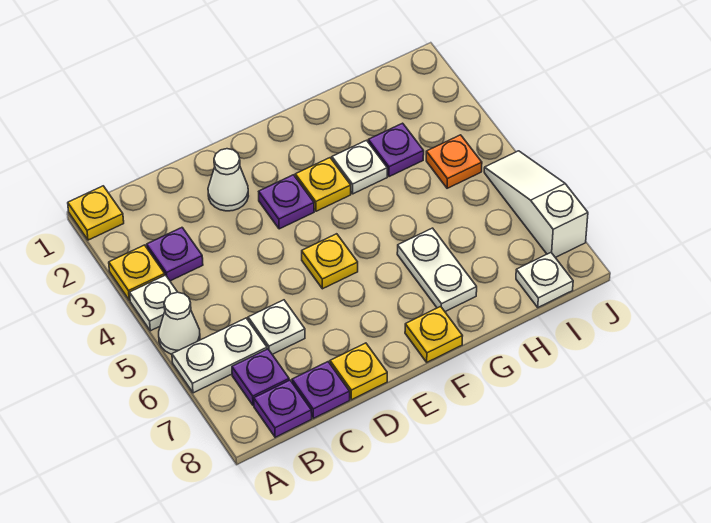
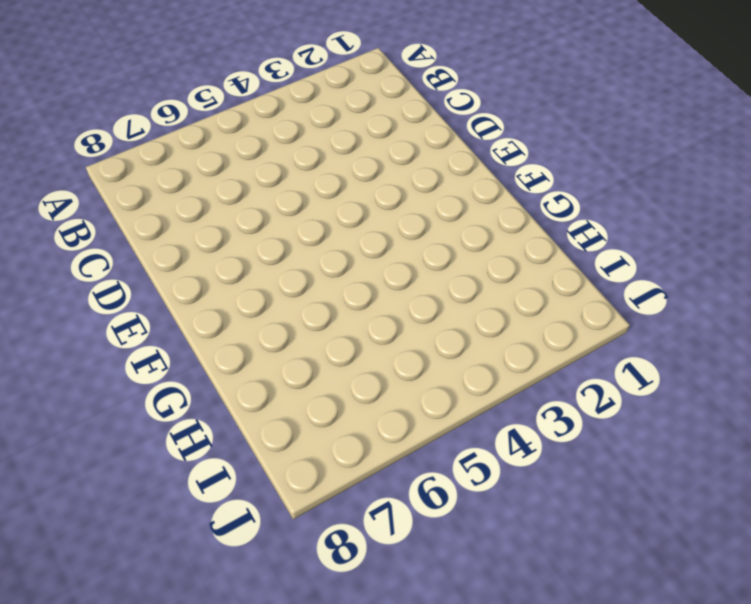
none -> yellow plate A1 level 1
none -> yellow plate A3 level 1
none -> white plate A4 level 1

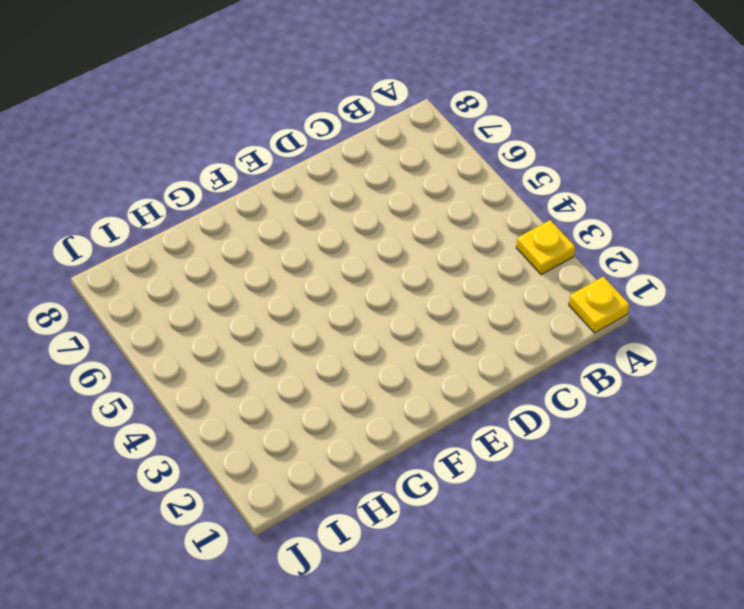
none -> white plate A4 level 1
none -> white cone A5 level 1
none -> white plate A6:B6 level 1

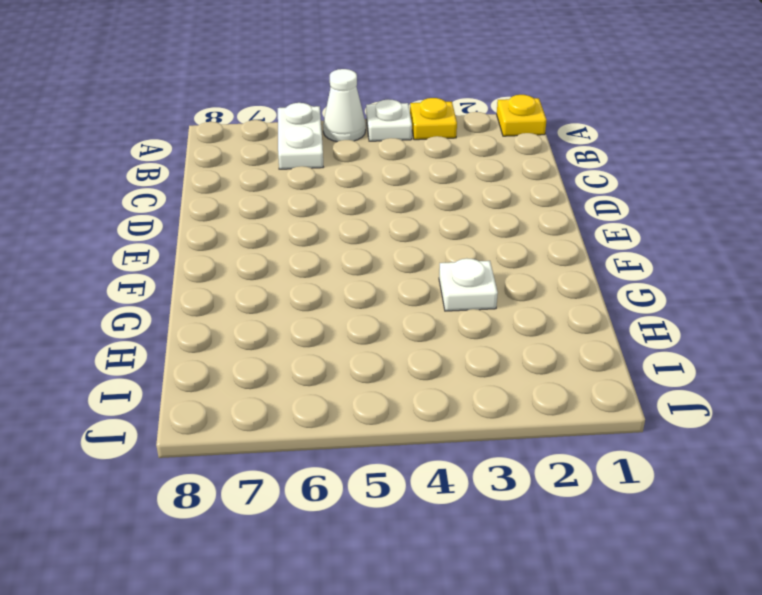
none -> purple plate B3 level 1
none -> purple plate B7 level 1
none -> purple plate B8 level 1

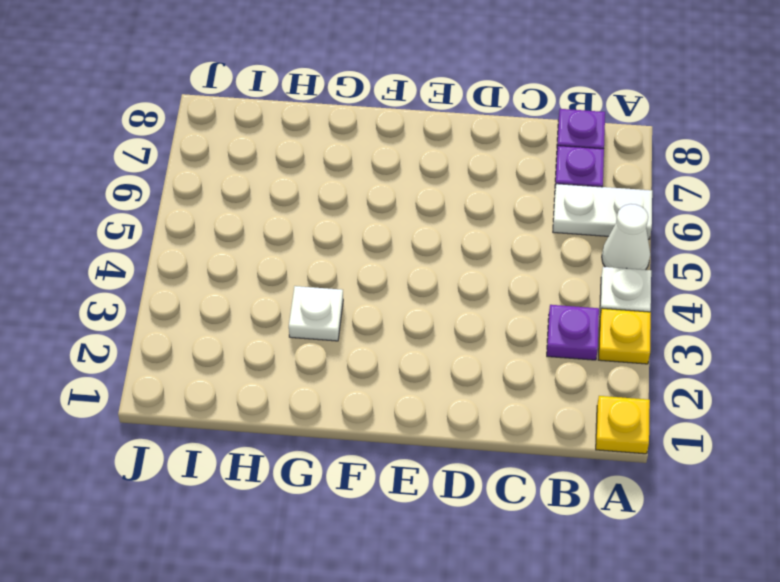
none -> white plate C6 level 1
none -> purple plate C8 level 1
none -> white cone D2 level 1

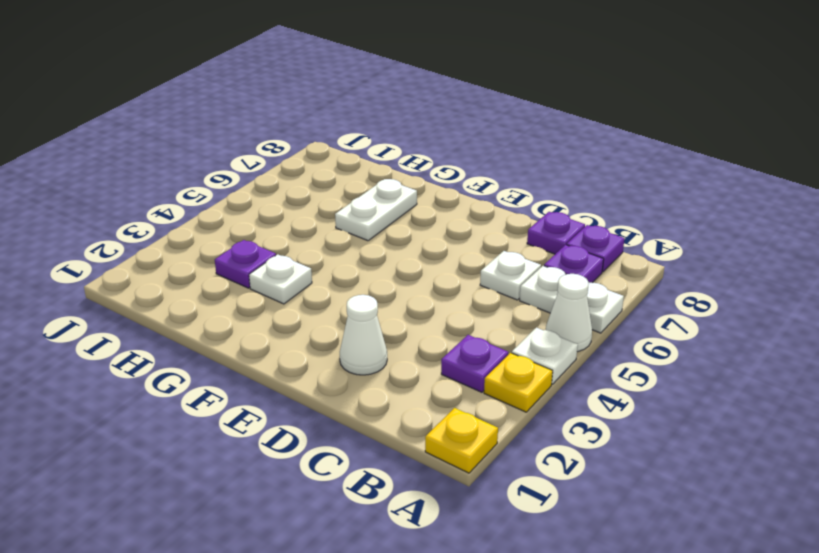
none -> yellow plate D8 level 1
none -> purple plate E3 level 1
none -> yellow plate E5 level 1

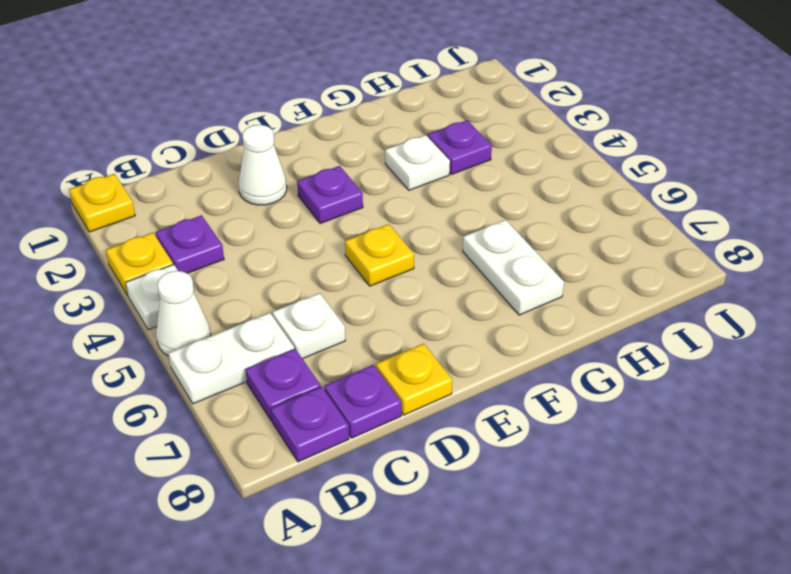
none -> yellow plate F3 level 1
none -> yellow plate F8 level 1
none -> orange plate I4 level 1

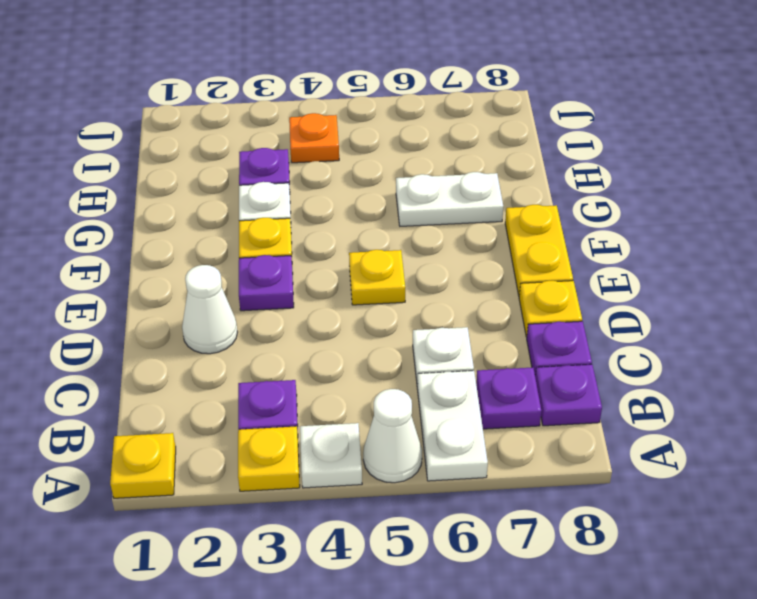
yellow plate E8:F8 level 1 -> yellow plate F8 level 1
none -> white plate I8 level 1
none -> white slope J5:J7 level 1 top 7

